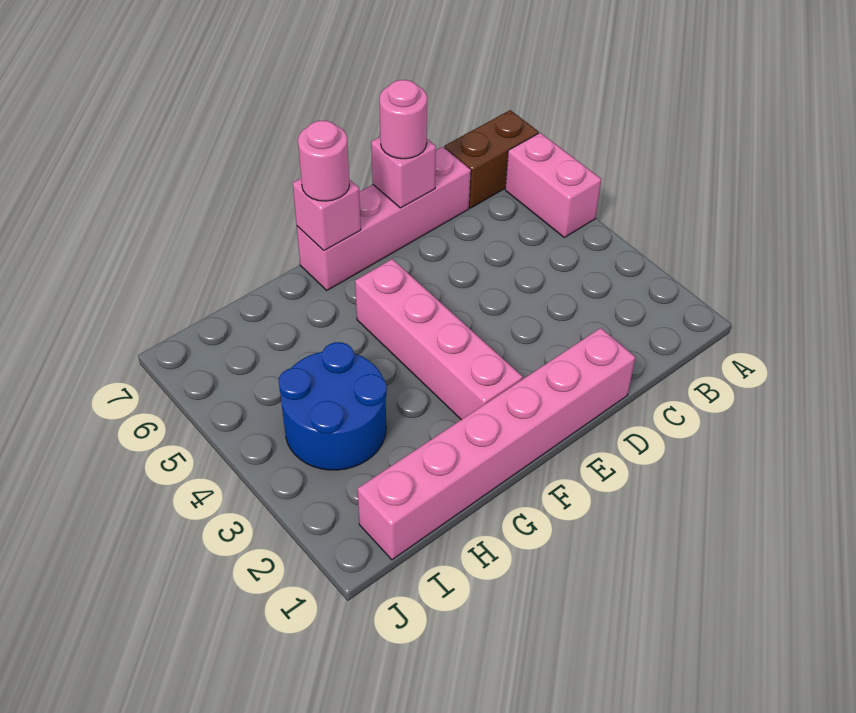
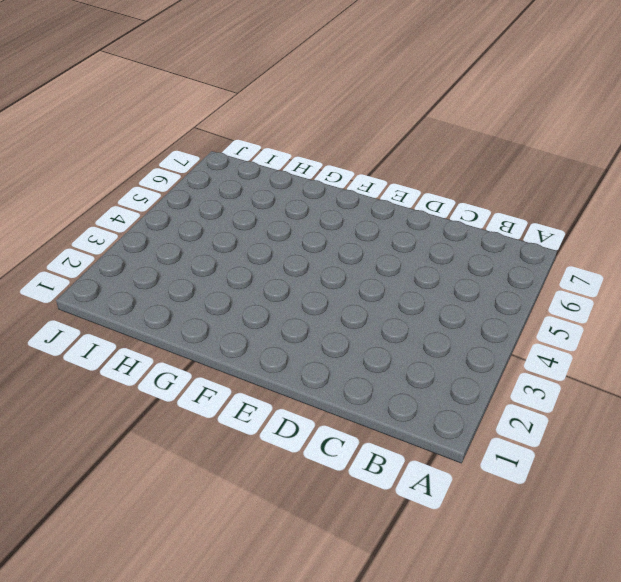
none -> pink brick A5:A6 level 1
none -> brown brick A7:B7 level 1

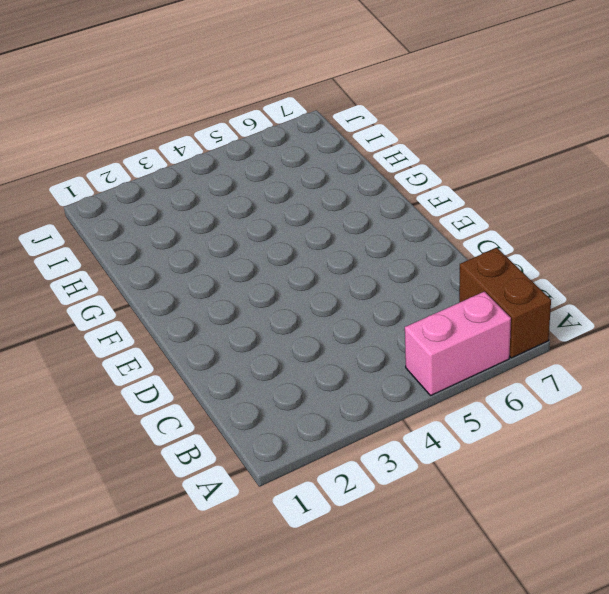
none -> pink brick C7:F7 level 1
none -> pink brick D1:I1 level 1

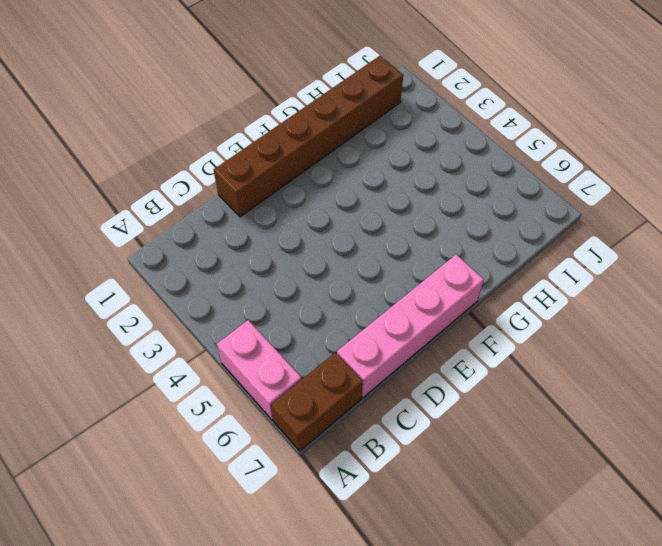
brown brick D1:I1 level 1 -> pink brick D1:I1 level 1
none -> pink brick F2:F5 level 1
none -> blue round brick H3:I4 level 1

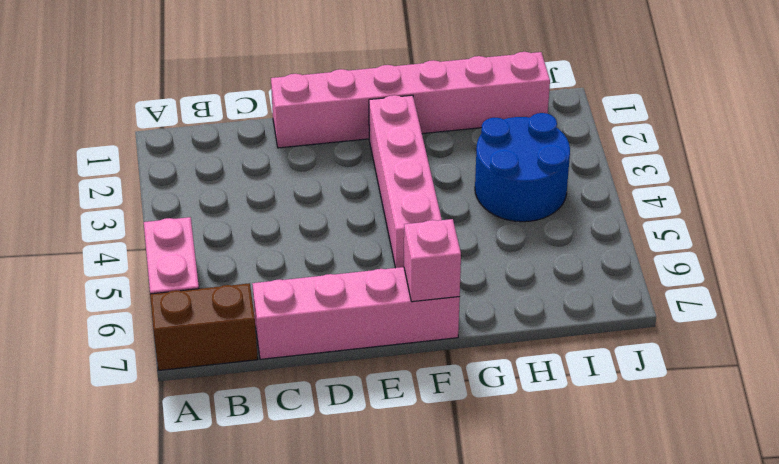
none -> pink brick D7 level 2
none -> pink round brick D7 level 3

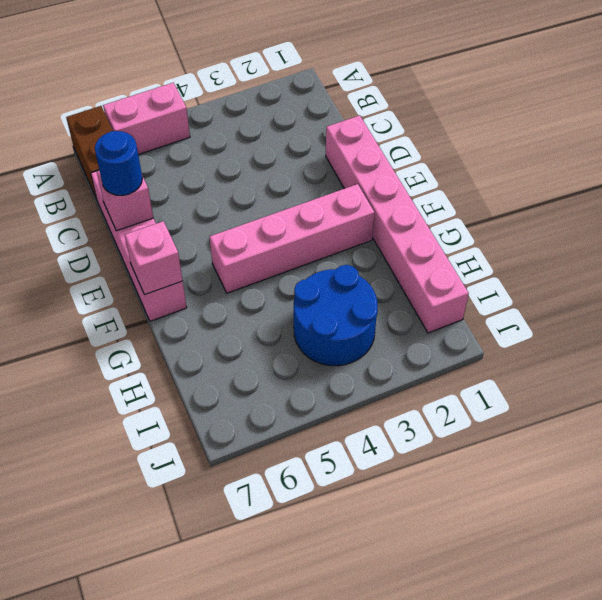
blue round brick D7 level 3 -> pink round brick D7 level 3
none -> pink round brick F7 level 3

